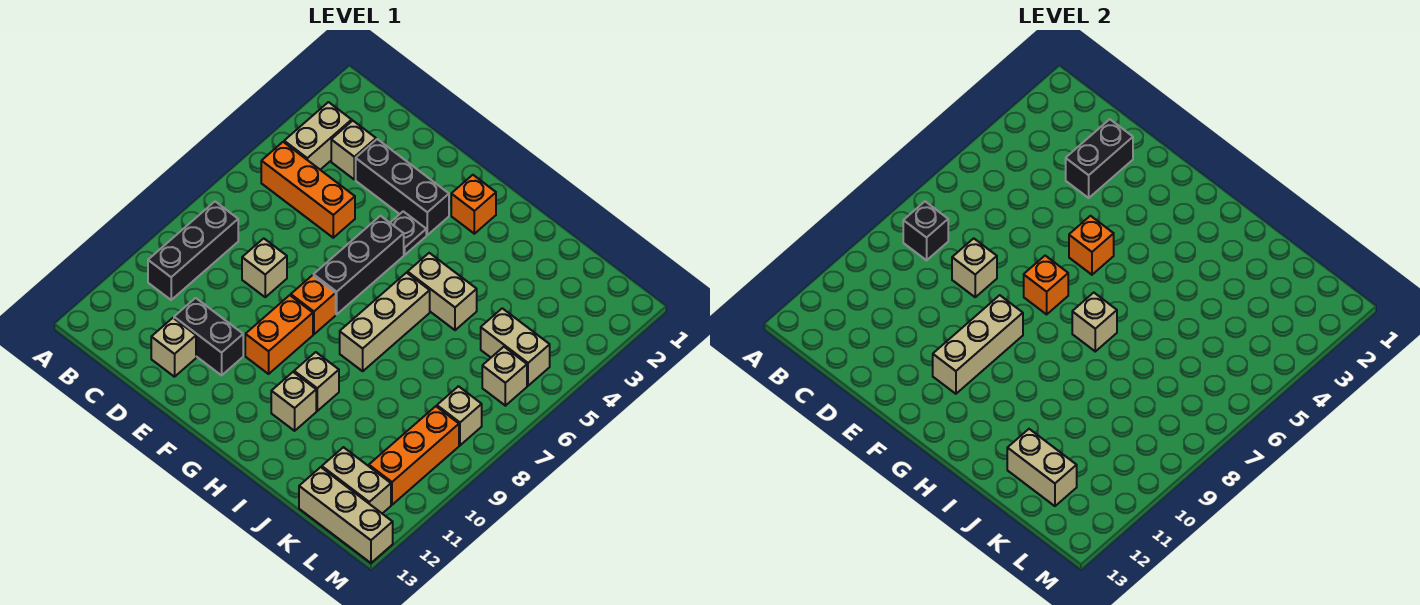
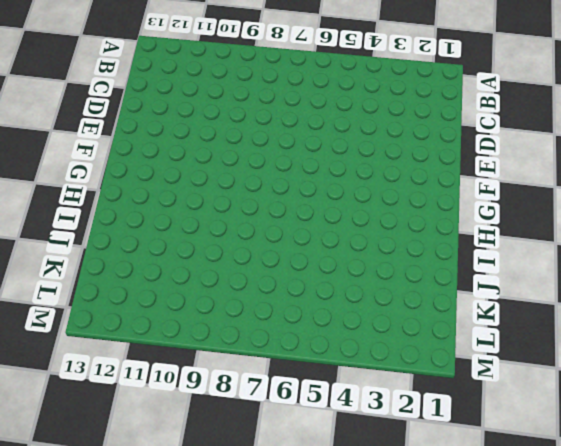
none -> tan brick B3:B4 level 1
none -> orange brick B5:D5 level 1
none -> black brick B8:B10 level 1
none -> tan brick C3 level 1

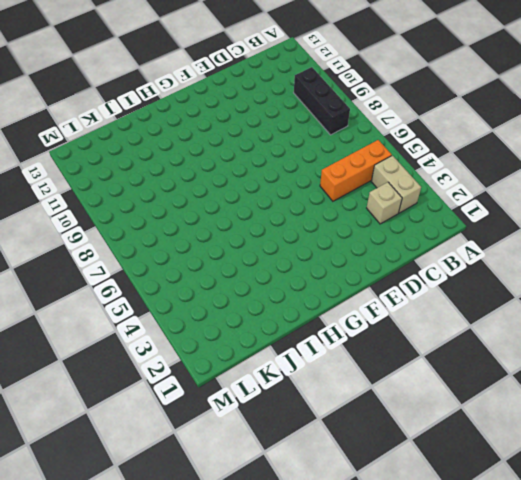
none -> black brick D3:F3 level 1
none -> tan brick D8 level 1
none -> black brick D11:E11 level 1
none -> tan brick D12 level 1

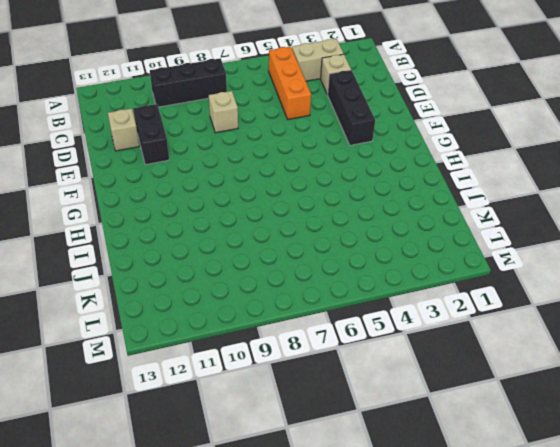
none -> black plate F4 level 1
none -> black brick F5:F7 level 1
none -> orange brick F8 level 1
none -> orange brick F9:F10 level 1

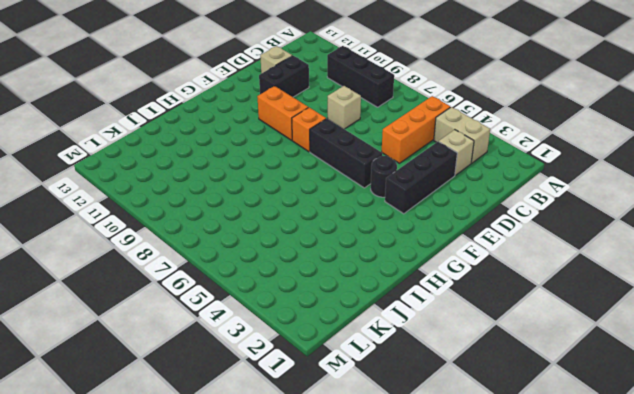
black round brick F4 level 1 -> black plate F4 level 1
none -> orange brick G2 level 1
none -> tan brick H5:I5 level 1
none -> tan brick H6:H8 level 1
none -> tan brick H10 level 1

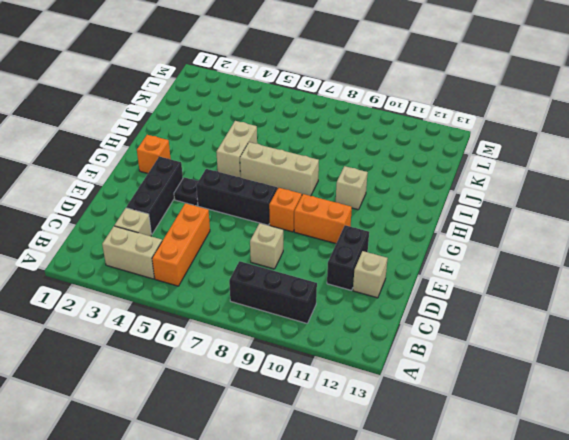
none -> tan brick H11 level 1
none -> tan brick K5:L5 level 1
none -> tan brick K12:L12 level 1
none -> tan brick K13:M13 level 1

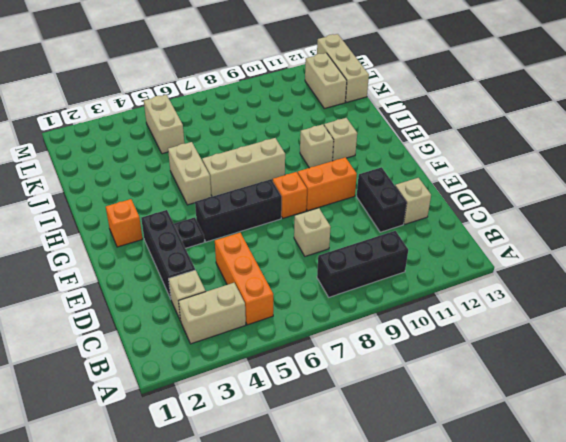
none -> tan brick L6 level 1
none -> tan brick L8 level 1
none -> orange brick L9:L11 level 1
none -> black brick B8 level 2

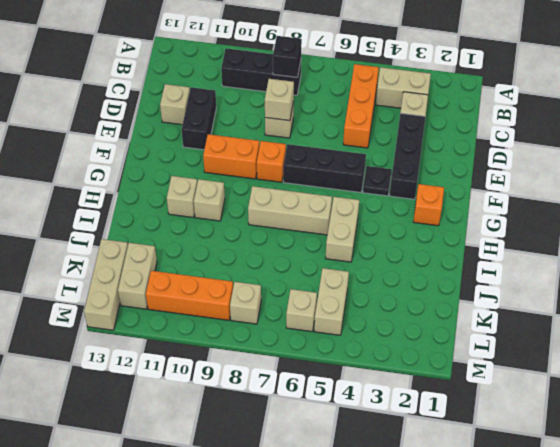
none -> black brick D2:D3 level 2
none -> orange brick F5 level 2
none -> orange brick F7 level 2
none -> tan brick F9:F11 level 2

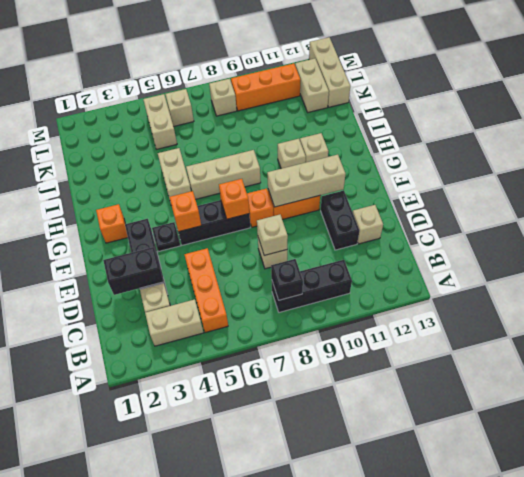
none -> tan brick H7 level 2
none -> tan brick J12:K12 level 2

